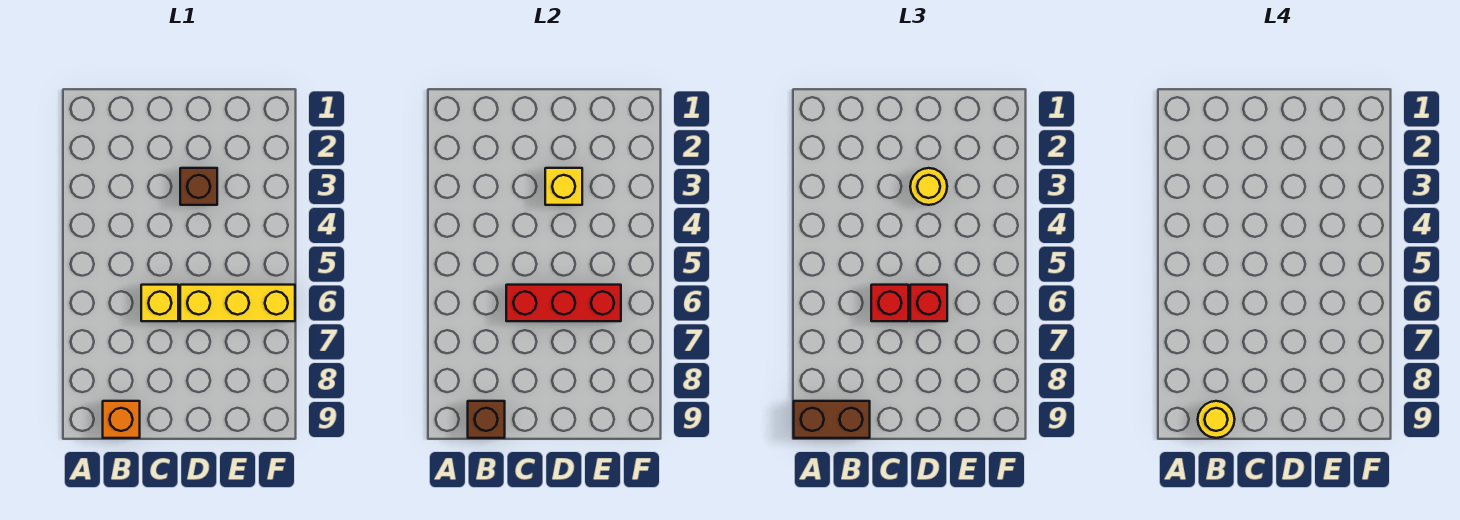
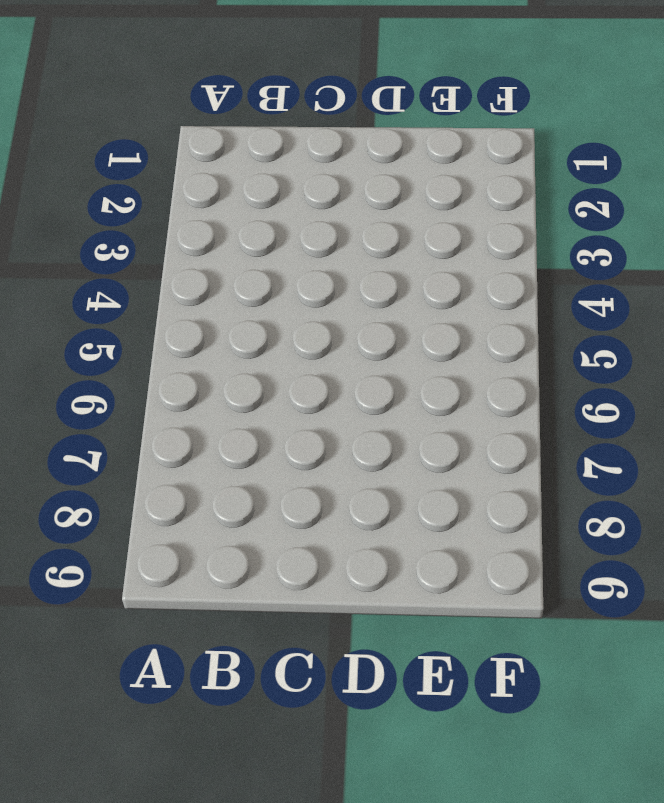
none -> orange brick B9 level 1
none -> yellow brick C6 level 1
none -> brown brick D3 level 1

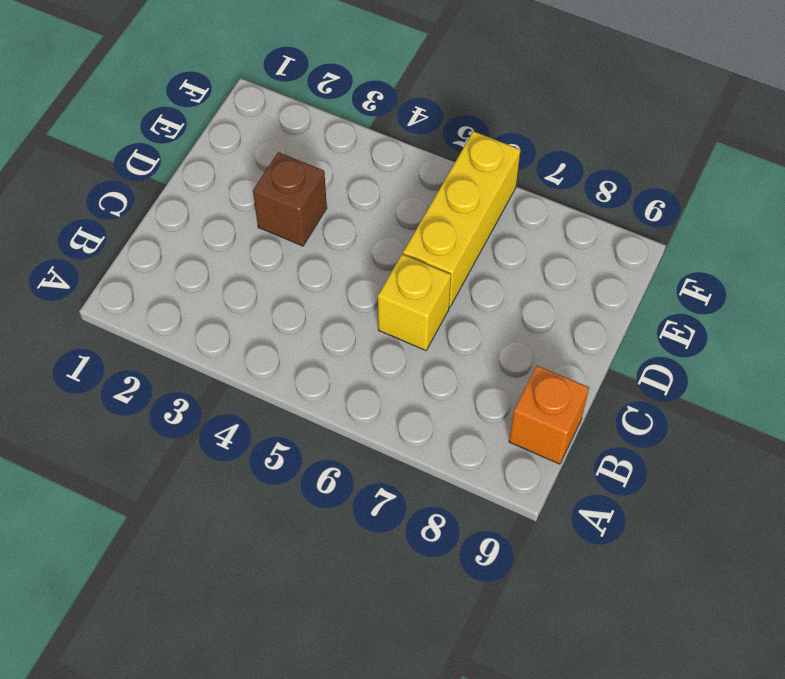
none -> brown brick B9 level 2
none -> red brick C6:E6 level 2
none -> yellow brick D3 level 2

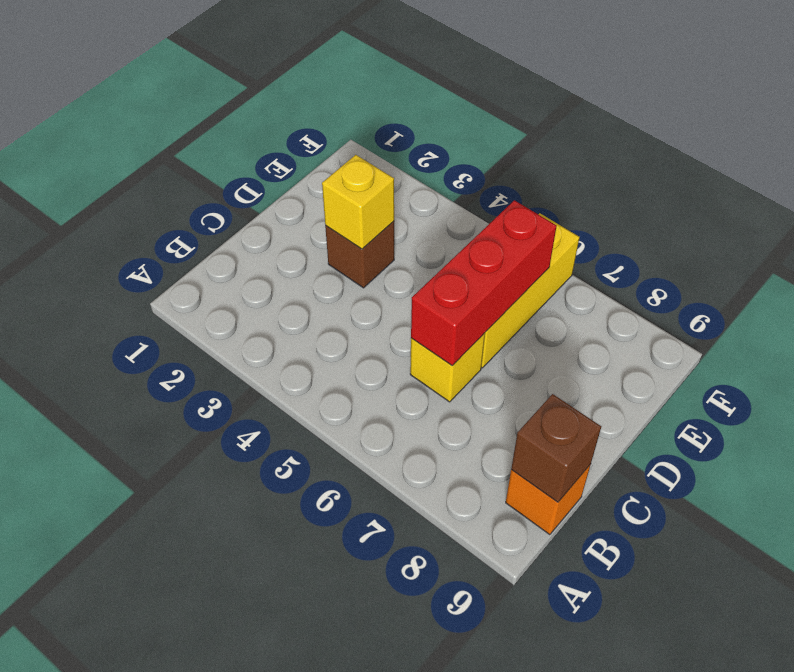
none -> brown brick A9:B9 level 3
none -> red brick C6 level 3
none -> yellow round brick D3 level 3

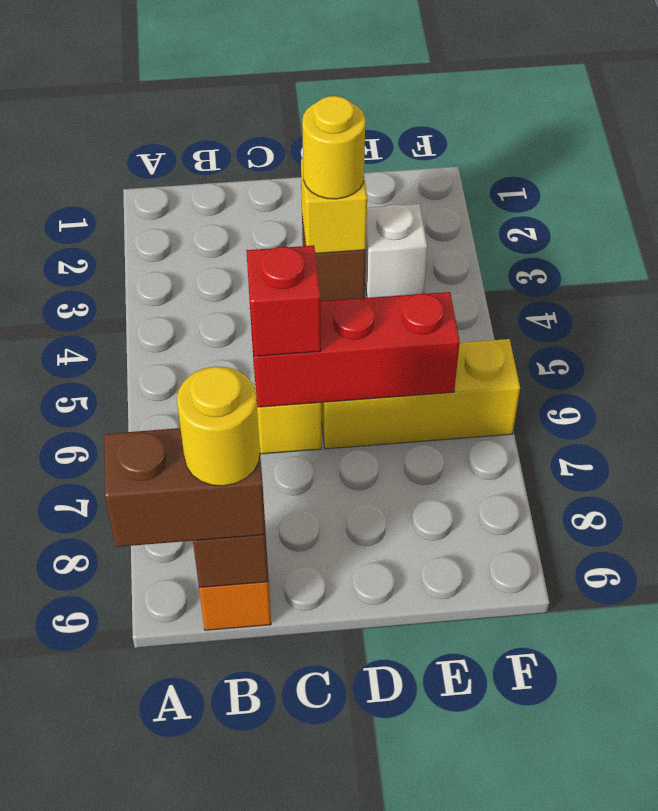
white brick E3 level 1 -> none
none -> red brick D6 level 3

